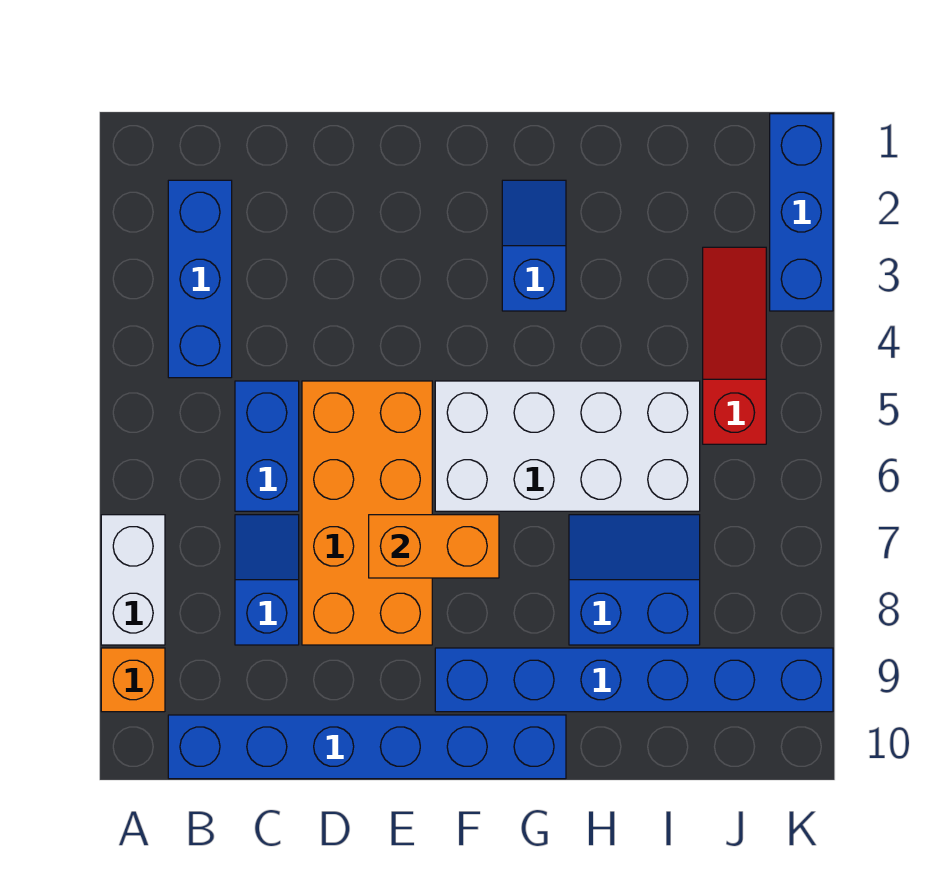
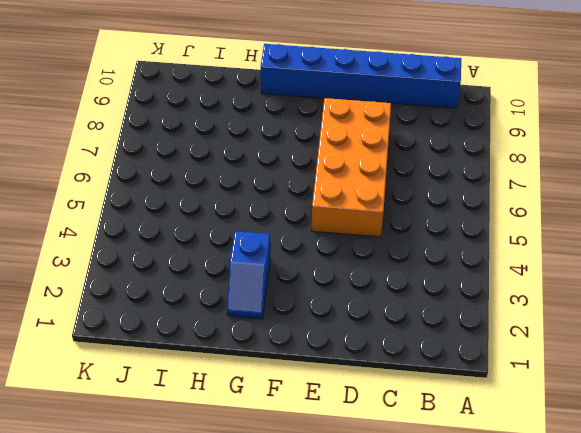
none -> white brick A7:A8 level 1
none -> orange brick A9 level 1
none -> blue brick B2:B4 level 1

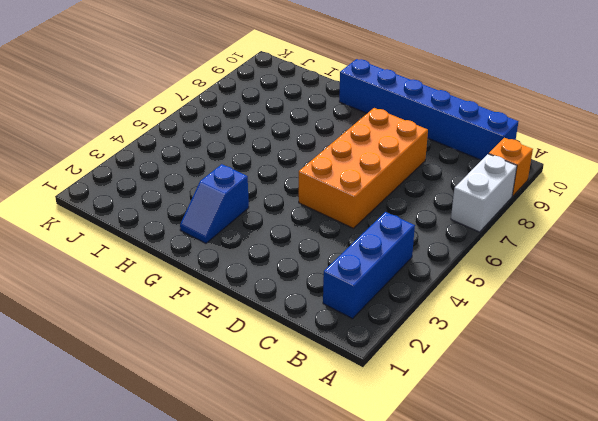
none -> blue brick C5:C6 level 1
none -> blue slope C7:C8 level 1 top 8
none -> white brick F5:I6 level 1

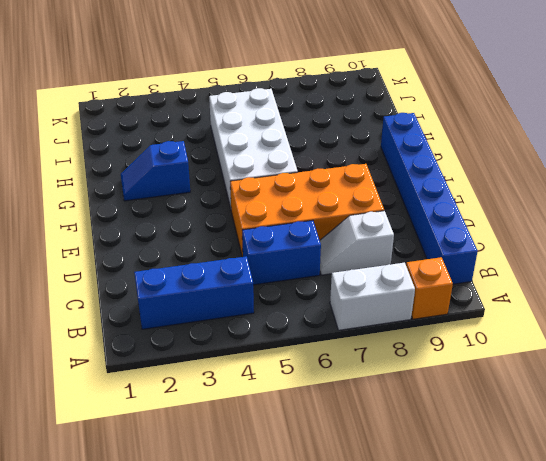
white slope C7:C8 level 1 top 8 -> blue slope C7:C8 level 1 top 8
none -> blue brick F9:K9 level 1
none -> blue slope H7:I8 level 1 top 8
none -> red slope J3:J5 level 1 top 5

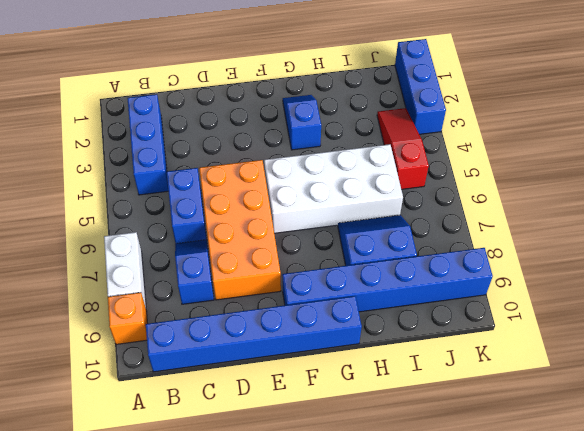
none -> orange brick E7:F7 level 2

